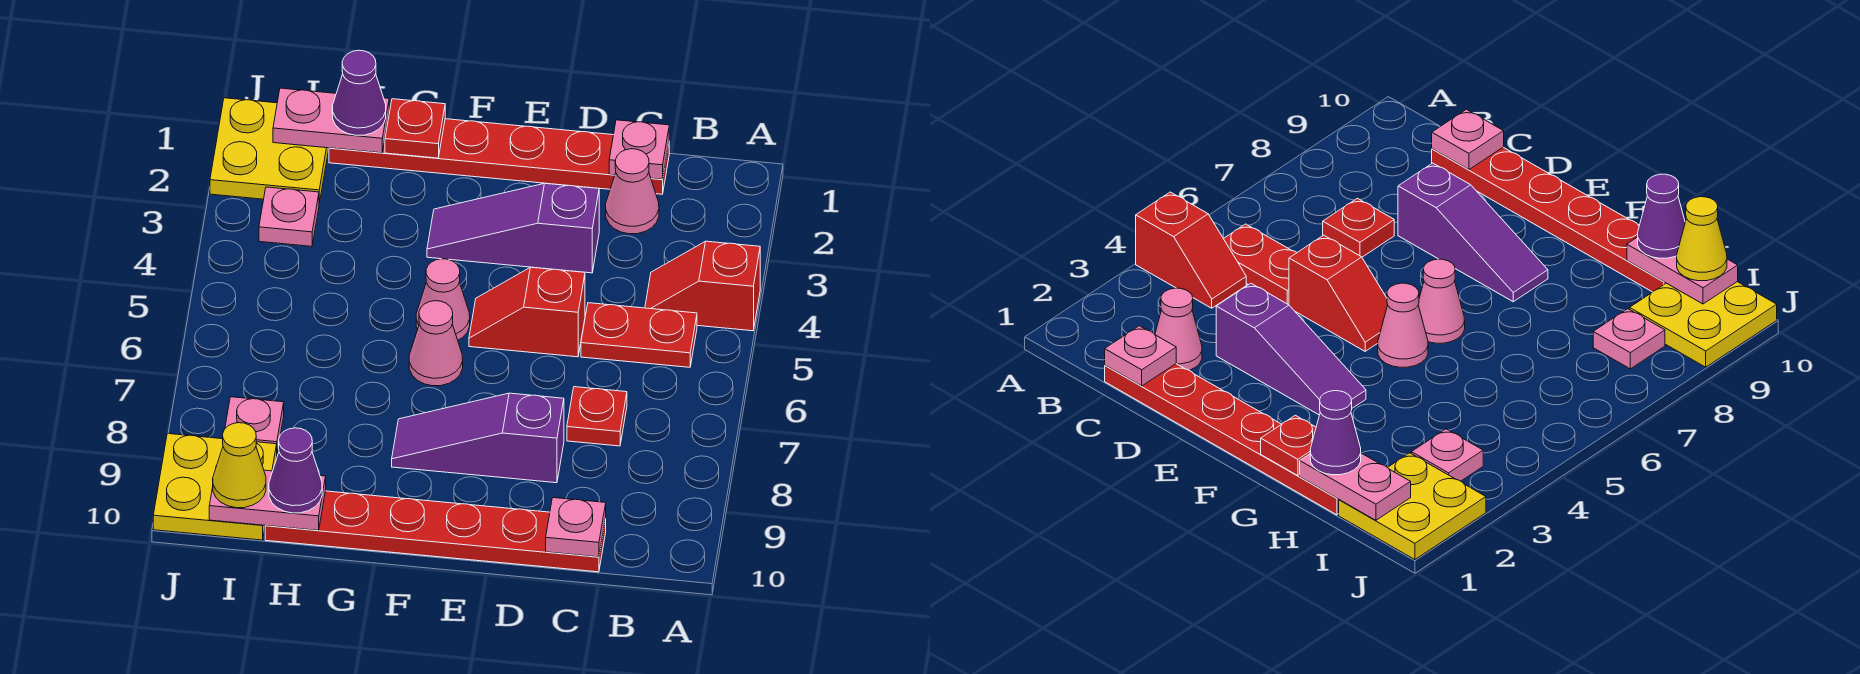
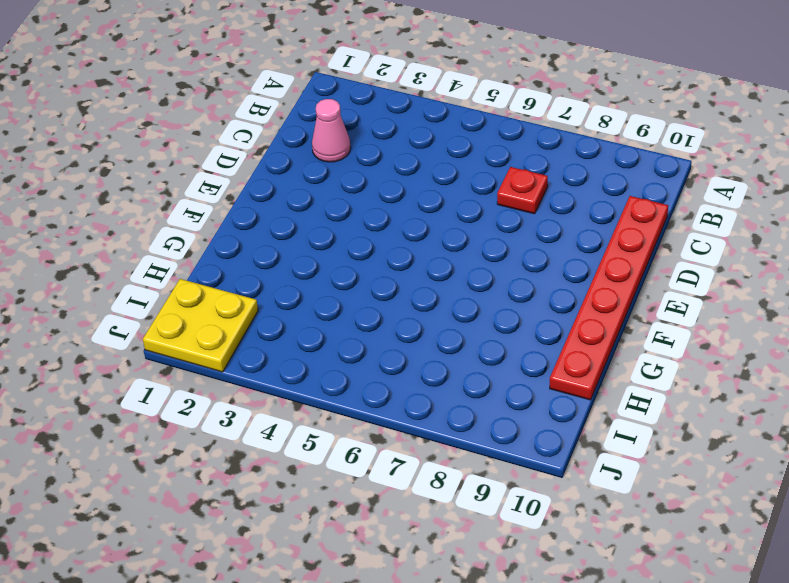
none -> red slope A4:B4 level 1 top A
none -> red plate B5:C5 level 1
none -> red plate C1:H1 level 1

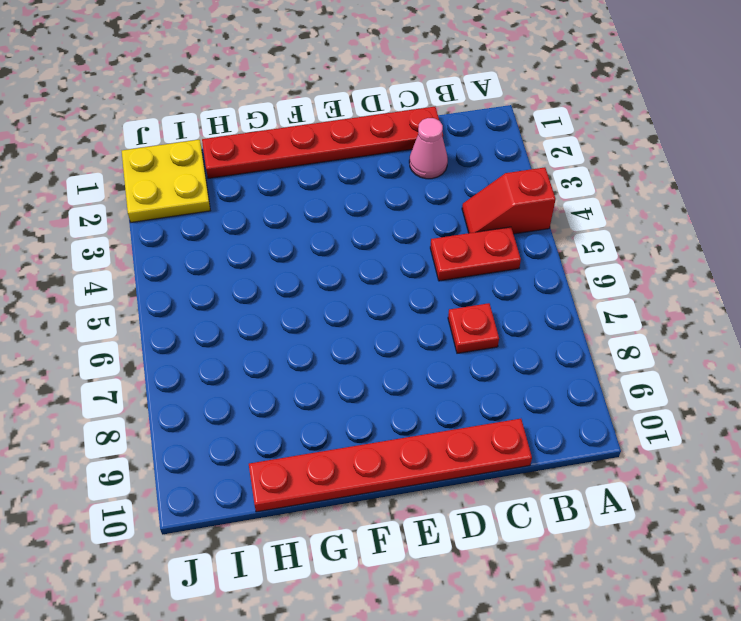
none -> purple slope D3:F3 level 1 top D
none -> red slope D5:E5 level 1 top D
none -> purple slope D8:F8 level 1 top D

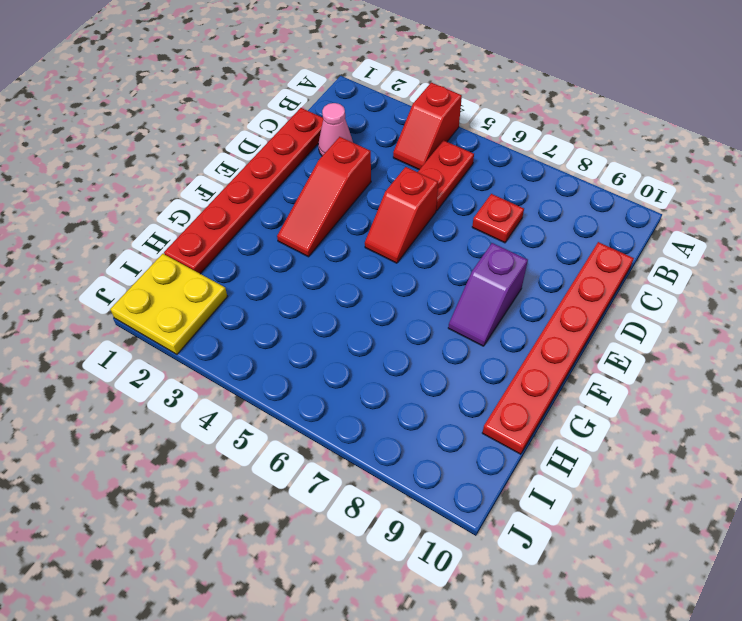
red slope D3:F3 level 1 top D -> purple slope D3:F3 level 1 top D
purple slope E8:F8 level 1 top E -> purple slope D8:F8 level 1 top D
none -> pink cone F5 level 1
none -> pink cone F6 level 1
none -> pink plate I3 level 1

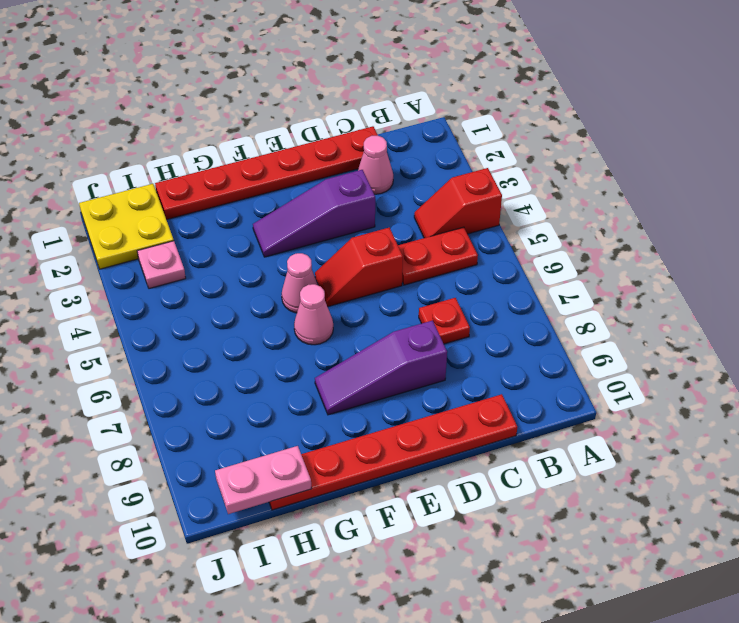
none -> pink plate I8 level 1
none -> yellow plate I9:J10 level 1
none -> pink plate C1 level 2

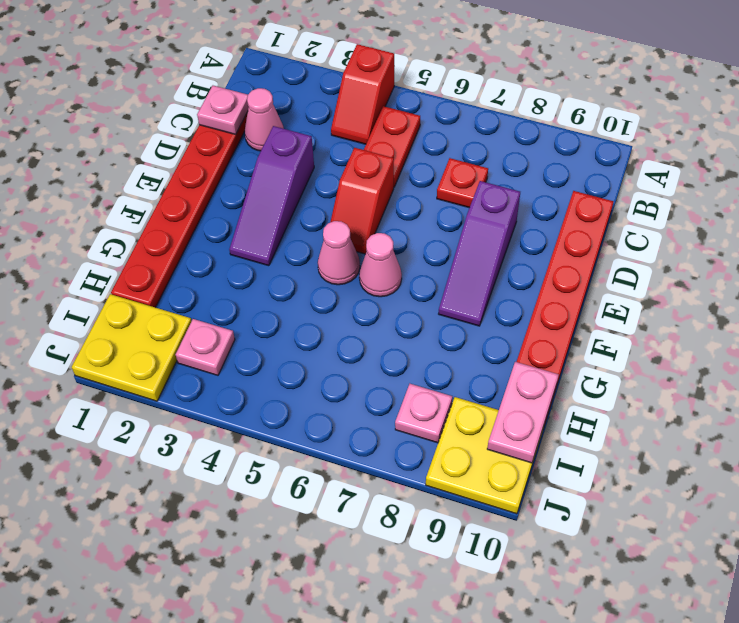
none -> pink plate C10 level 2
none -> red plate G1 level 2
none -> pink plate H1:I1 level 2

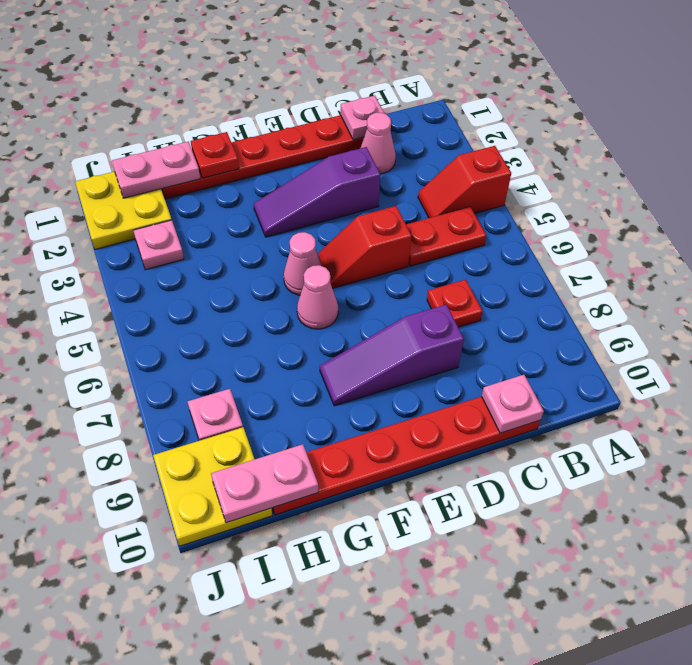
none -> purple cone H1 level 3
none -> purple cone H10 level 3
none -> yellow cone I10 level 3

